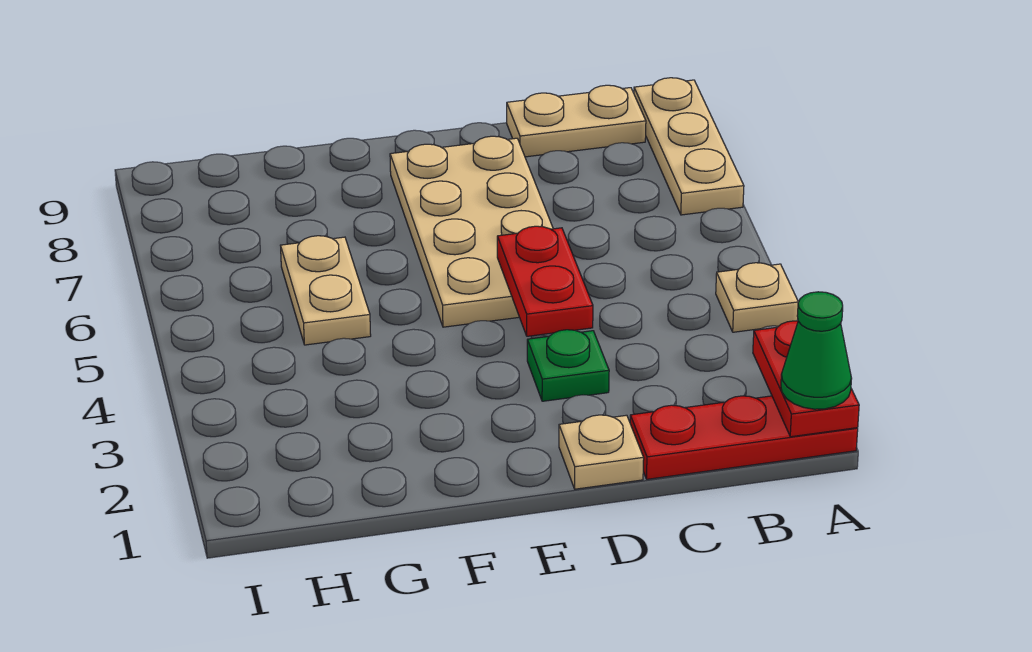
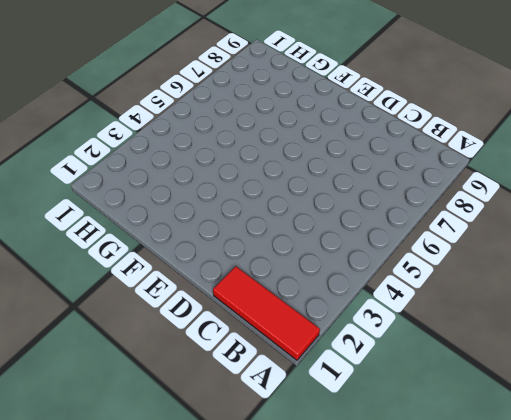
red tile A1:C1 level 1 -> red plate A1:C1 level 1
none -> tan plate A4 level 1
none -> tan plate A7:A9 level 1

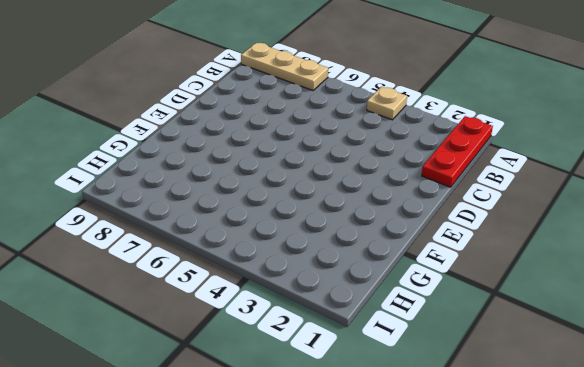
none -> tan plate B9:C9 level 1
none -> tan plate D1 level 1

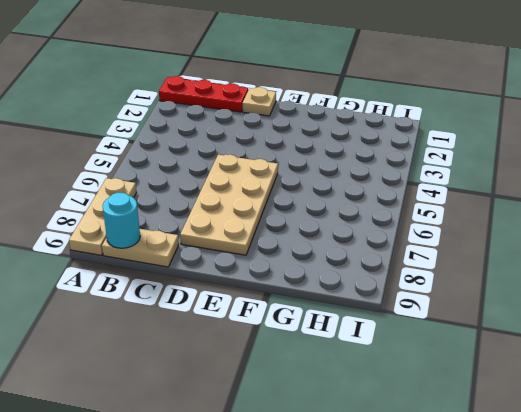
cyan round brick B9 level 2 -> none
none -> tan plate A4 level 1
none -> green plate D3 level 1

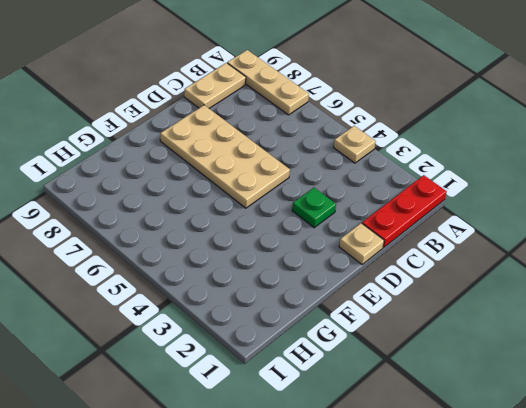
none -> tan plate G5:G6 level 1
none -> red plate A1:A2 level 2

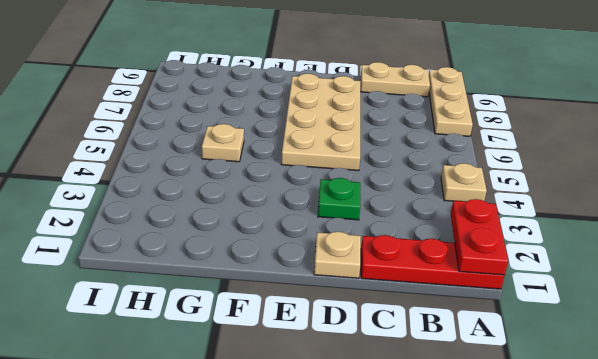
tan plate G5 level 1 -> tan plate G5:G6 level 1
none -> red plate D4:D5 level 2
none -> green cone A1 level 3

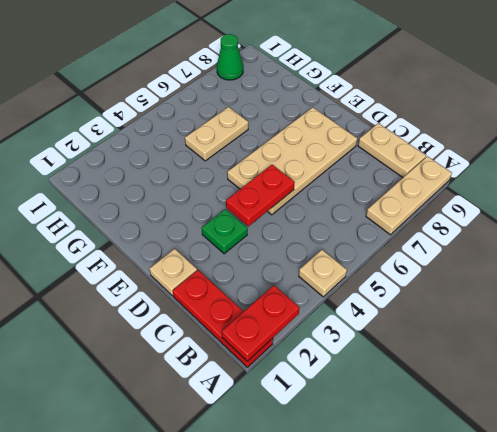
green cone I8 level 1 -> green cone A1 level 3

